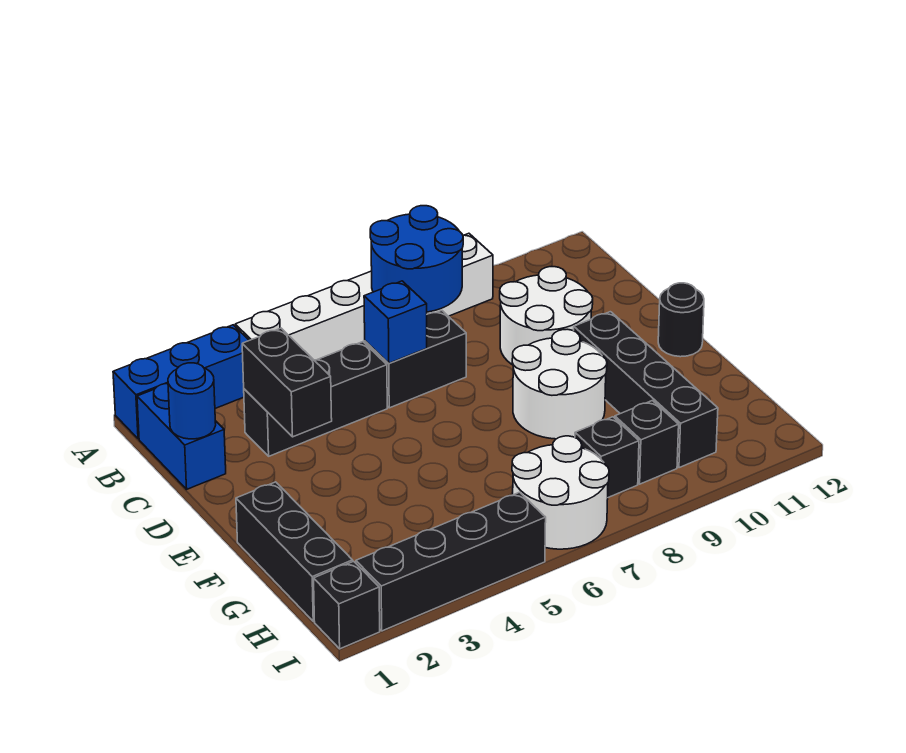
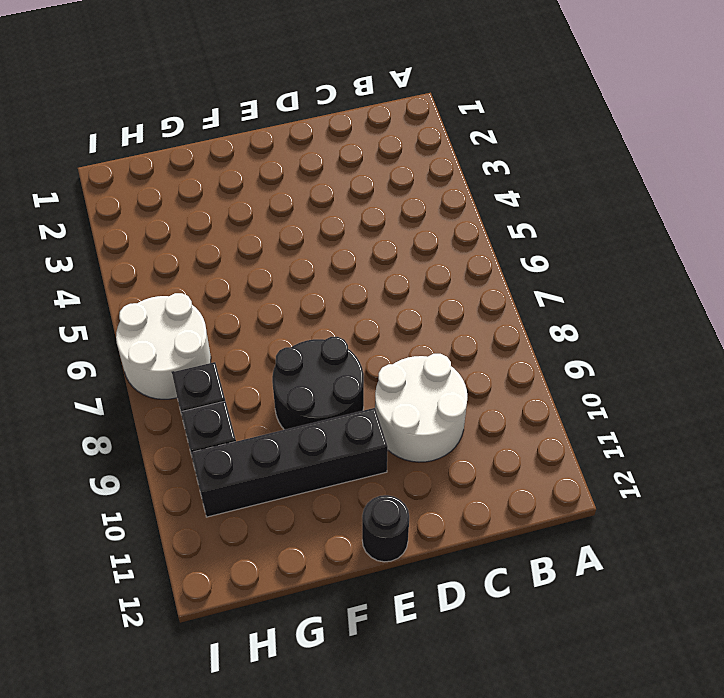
black round brick E8:F9 level 1 -> white round brick E8:F9 level 1
none -> blue brick A1:A3 level 1
none -> white brick A4:A9 level 1
none -> blue brick B1:C1 level 1

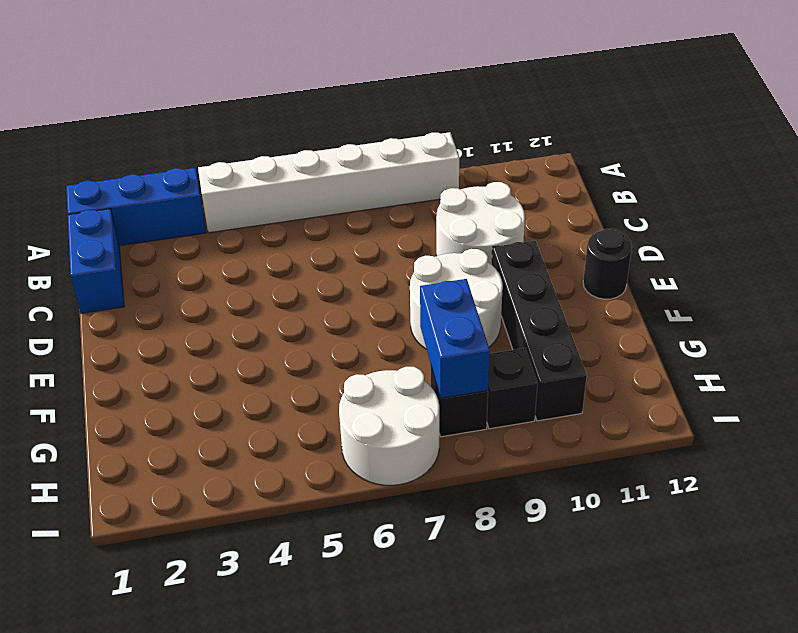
blue brick G8:H8 level 2 -> none
none -> black brick C3:C5 level 1
none -> black brick C6:C7 level 1
none -> black brick F1:H1 level 1

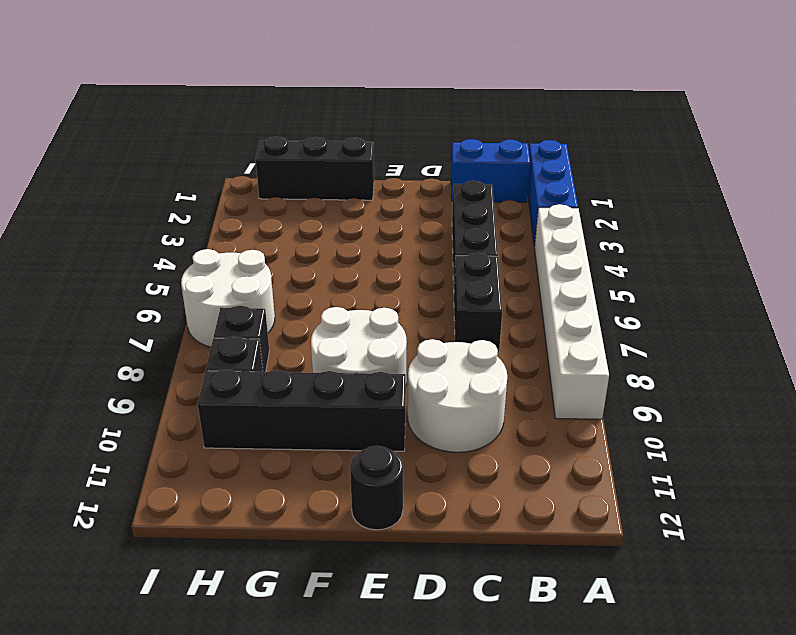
none -> black brick I1 level 1
none -> black brick I2:I5 level 1
none -> blue round brick A7:B8 level 2

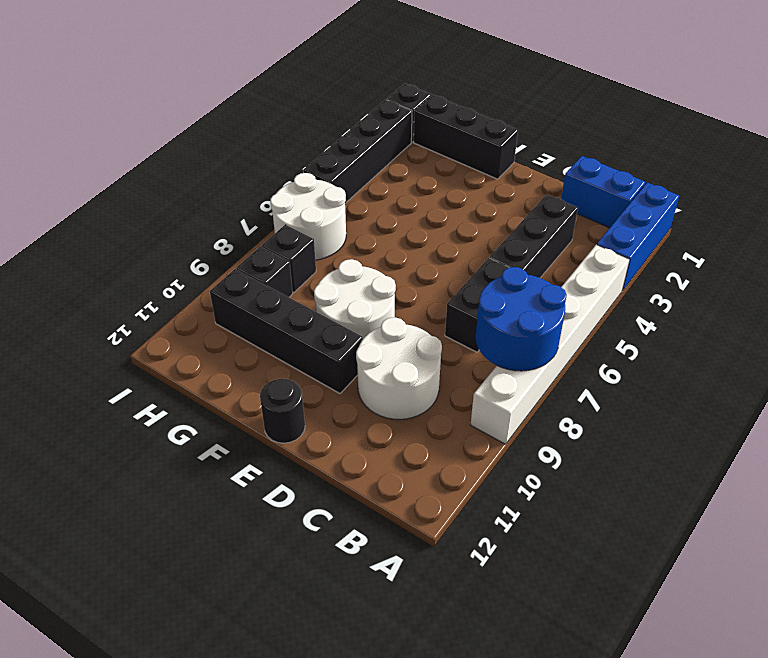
none -> blue round brick C1 level 2
none -> black brick C3:D3 level 2
none -> blue brick C6 level 2

